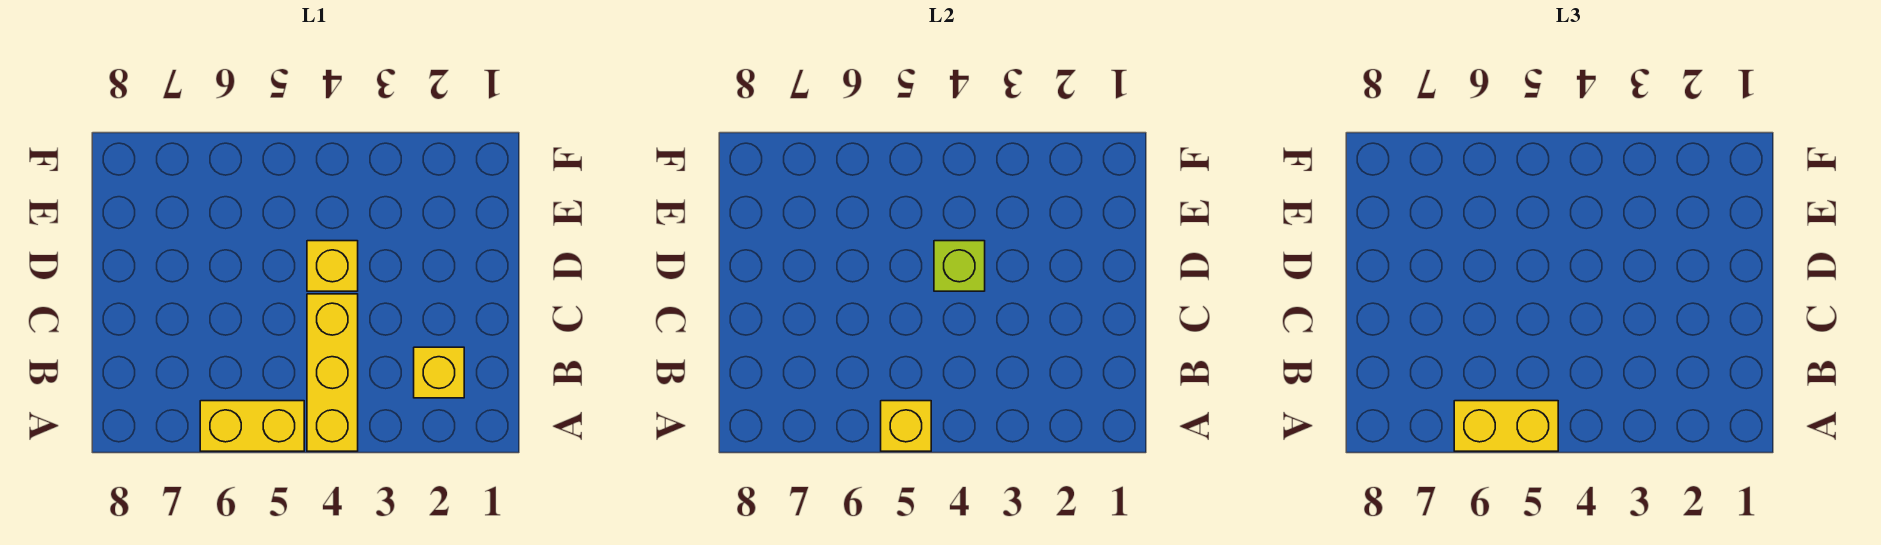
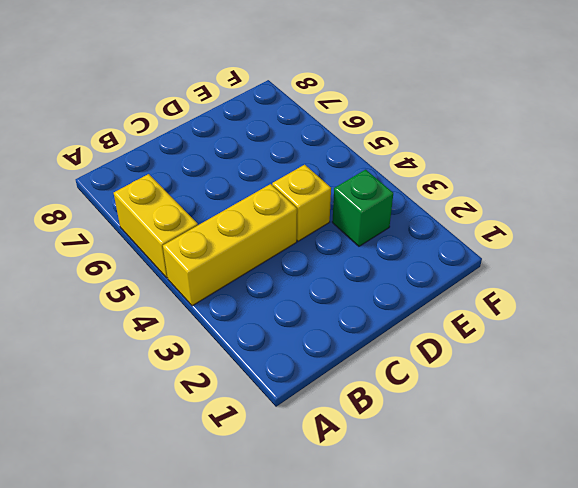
green brick E3 level 1 -> none
none -> yellow brick B2 level 1
none -> yellow brick A5 level 2

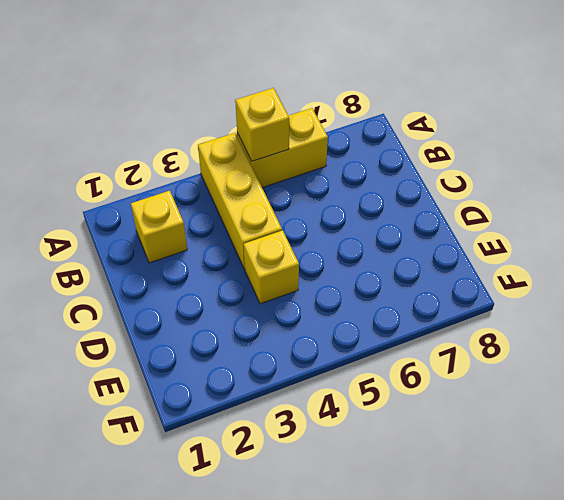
none -> lime brick D4 level 2
none -> yellow brick A5:A6 level 3

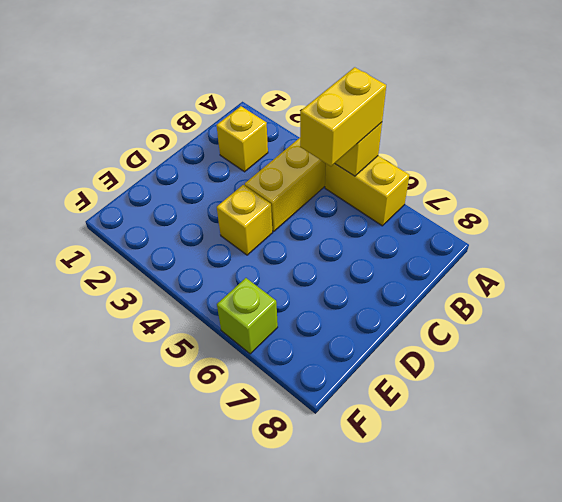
yellow brick A5:B5 level 3 -> yellow brick A5:A6 level 3
lime brick F6 level 1 -> lime brick D4 level 2

